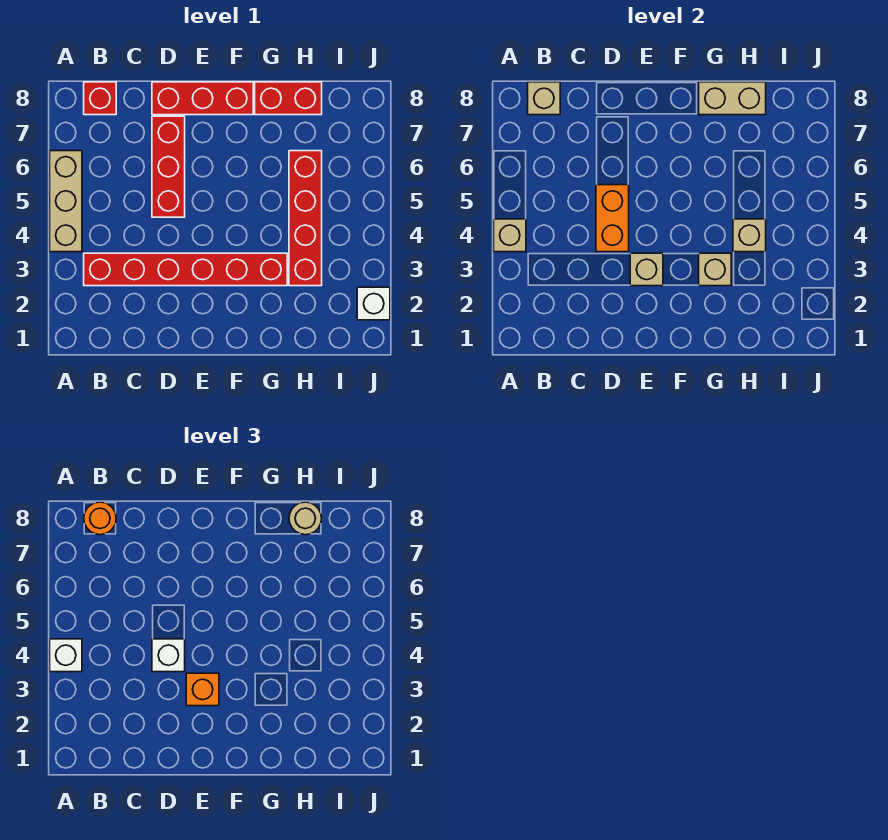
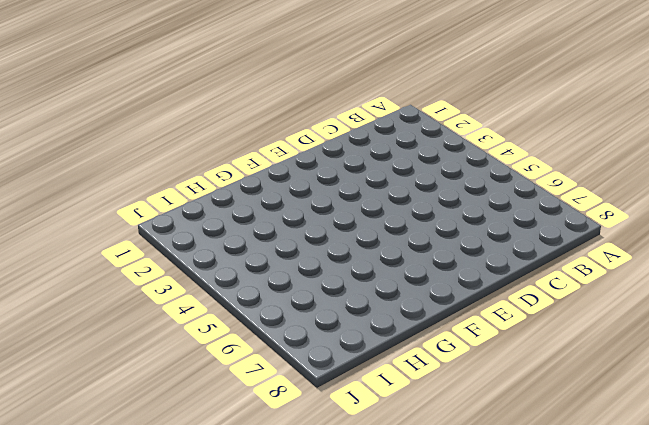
none -> tan brick A4:A6 level 1
none -> red brick B3:G3 level 1
none -> red brick B8 level 1

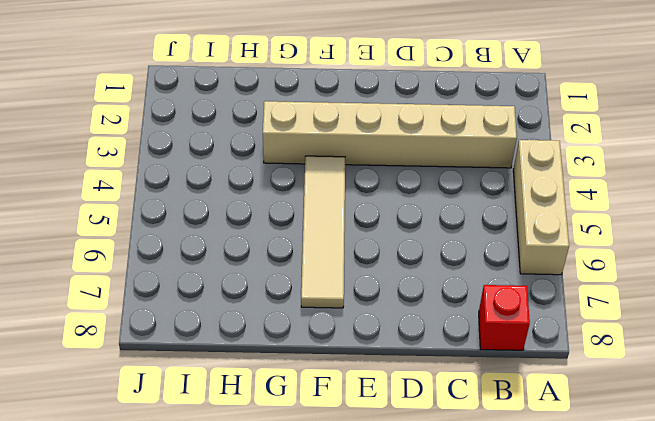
tan brick B3:G3 level 1 -> red brick B3:G3 level 1
tan tile F4:F7 level 1 -> none
none -> red brick D5:D7 level 1
none -> red brick D8:F8 level 1
none -> red brick G8:H8 level 1

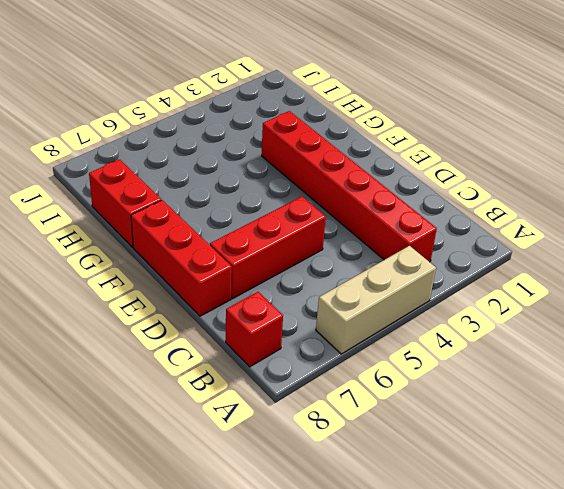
none -> red brick H3:H6 level 1
none -> white brick J2 level 1
none -> tan brick A4 level 2

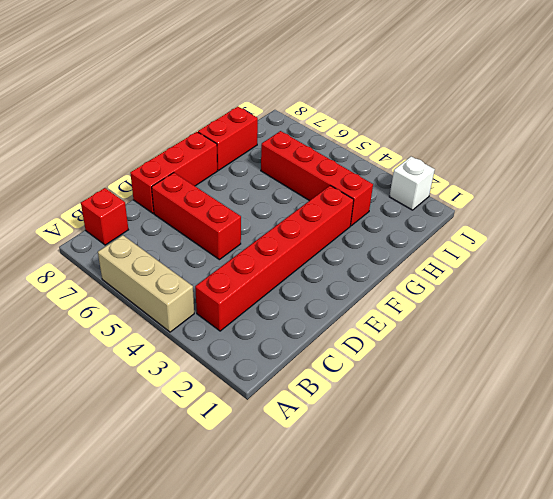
none -> tan brick A4 level 2
none -> tan brick B8 level 2
none -> orange brick D4:D5 level 2

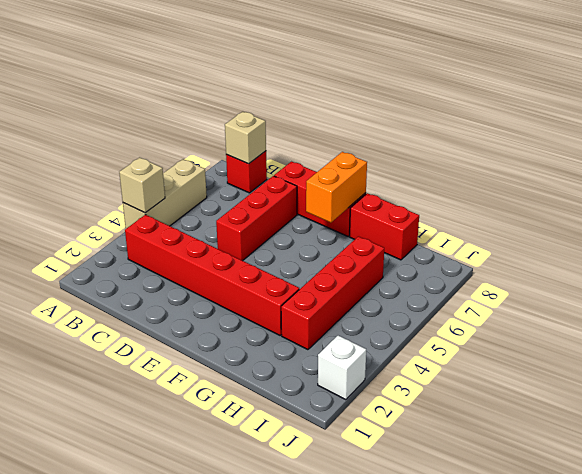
orange brick F7:F8 level 2 -> orange brick D4:D5 level 2
none -> tan brick E3 level 2
none -> tan brick G3 level 2
none -> tan brick G8:H8 level 2

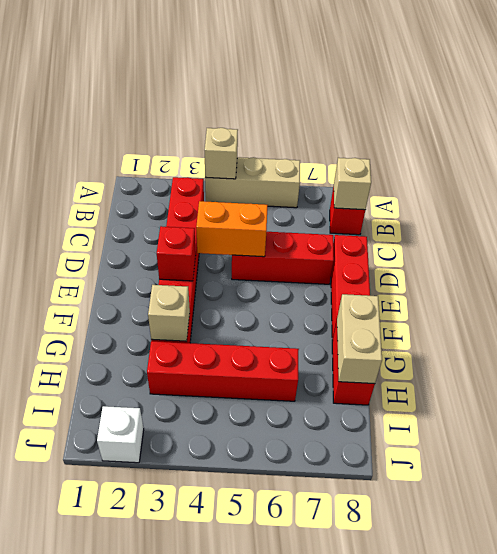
red brick E3 level 2 -> tan brick E3 level 2
none -> tan brick H4 level 2
none -> white brick A4 level 3
none -> orange round brick B8 level 3

